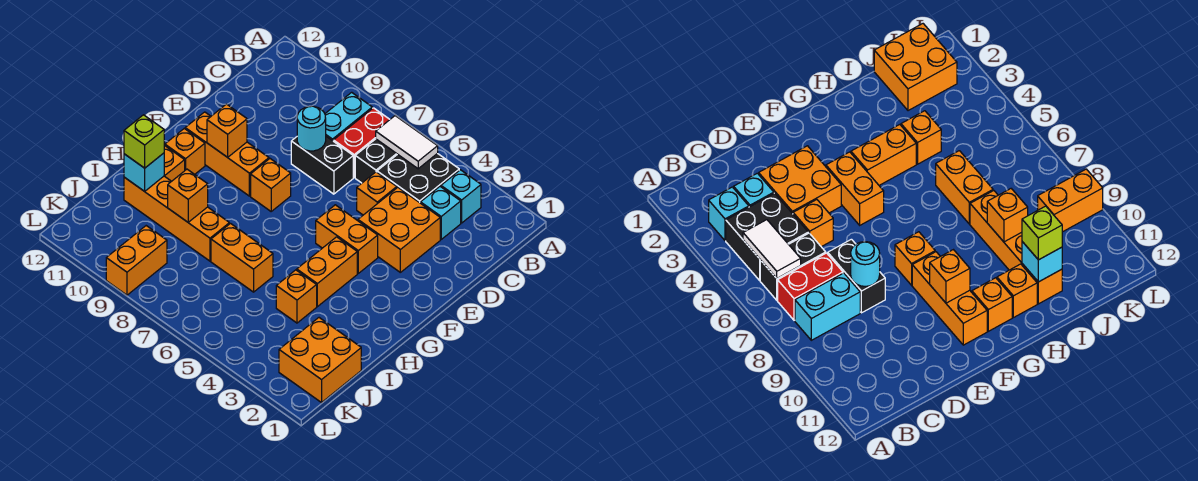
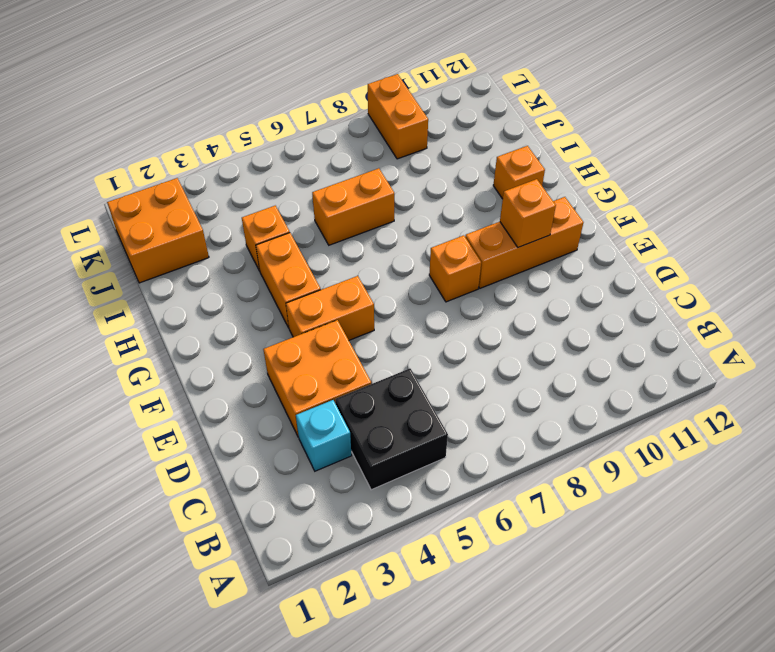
none -> cyan brick B3 level 1
none -> black brick B6:C6 level 1
none -> red brick B7:C7 level 1

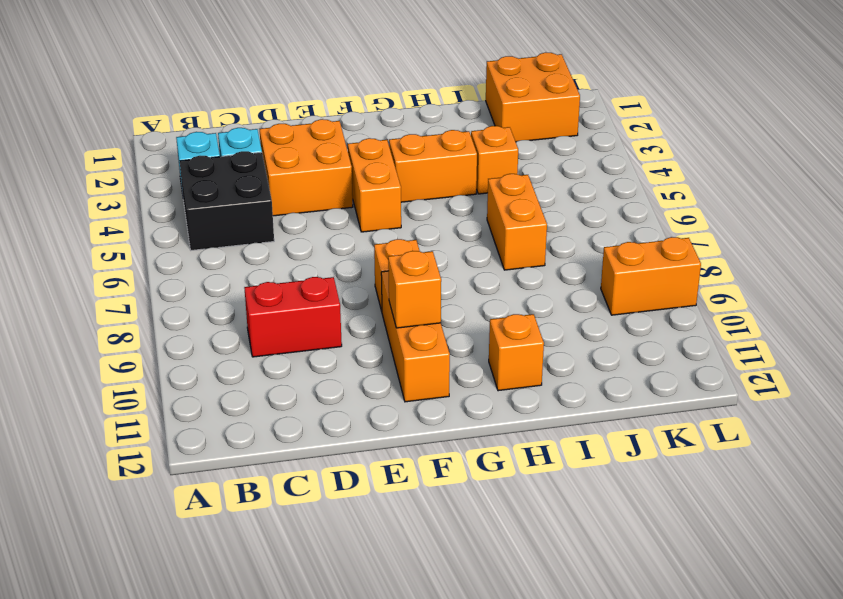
red brick C9:D9 level 1 -> red brick B7:C7 level 1
none -> black brick B6:C6 level 1
none -> cyan brick B8:C8 level 1
none -> orange brick D5 level 1

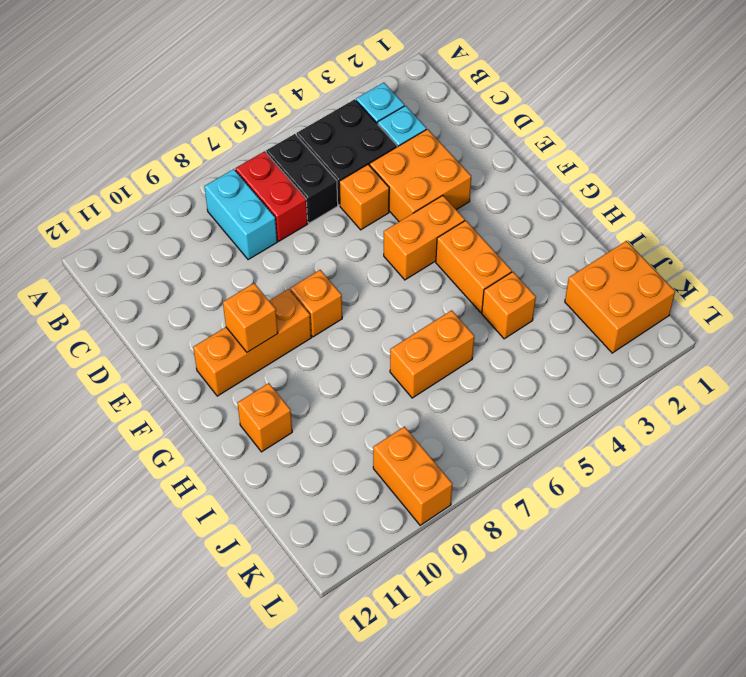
none -> black brick D7:D8 level 1
none -> orange brick G11 level 1
none -> orange brick I8:I11 level 1

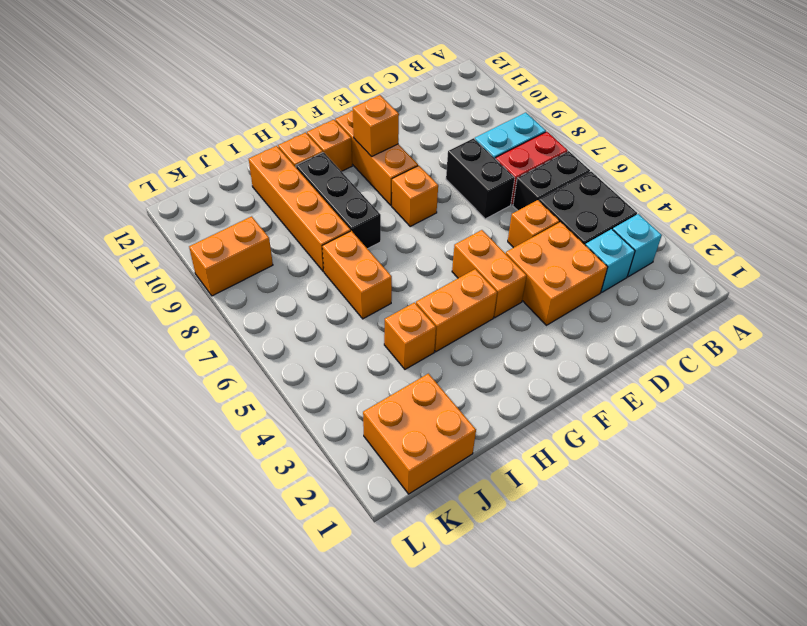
black brick H8:H10 level 1 -> none
none -> white tile B5:B6 level 2
none -> cyan round brick D8 level 2
none -> orange brick I9 level 2

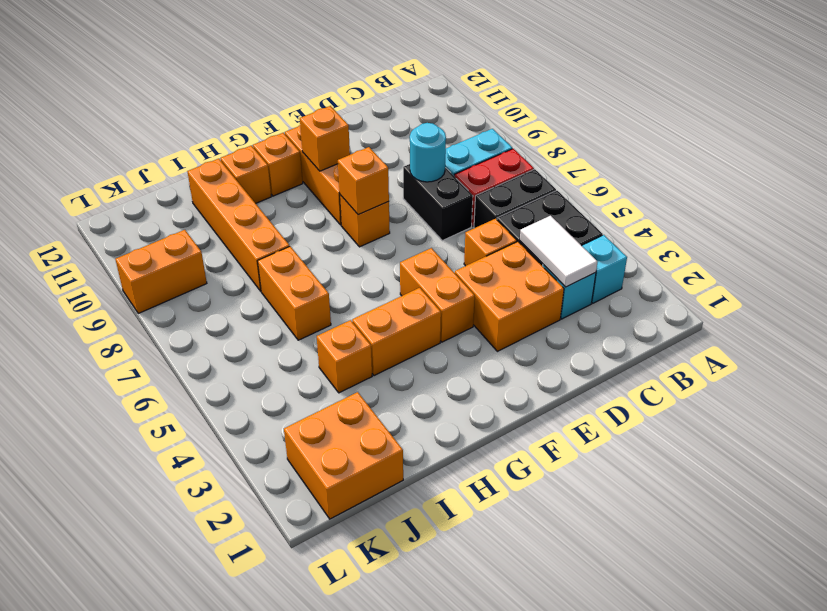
white tile C3:C4 level 2 -> white tile B5:B6 level 2
orange brick F8 level 2 -> orange brick I9 level 2
none -> cyan brick I11 level 2
none -> lime brick I11 level 3

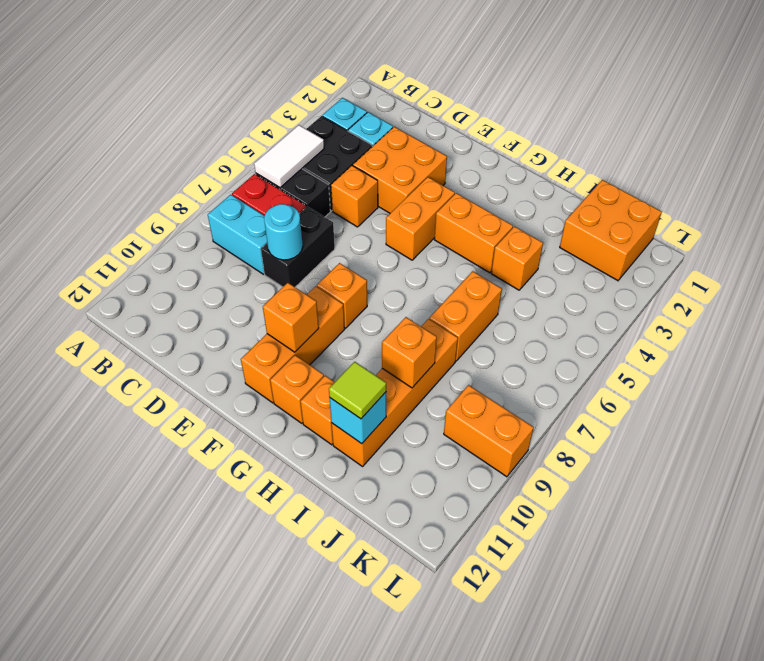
lime tile I11 level 3 -> lime brick I11 level 3

